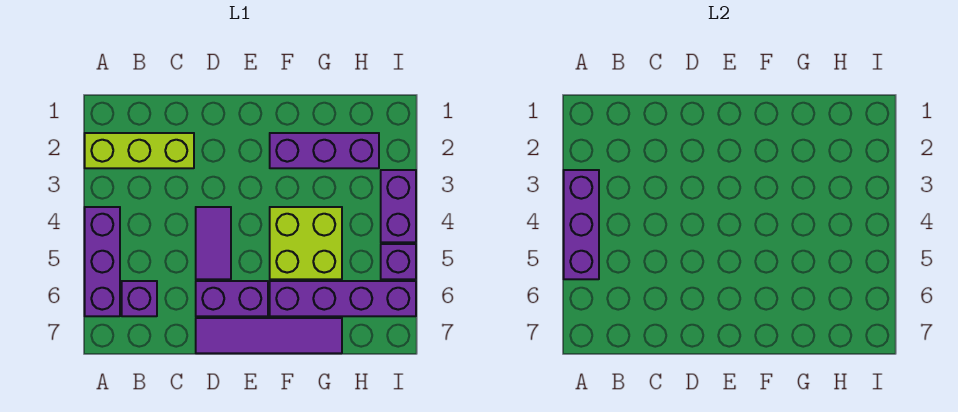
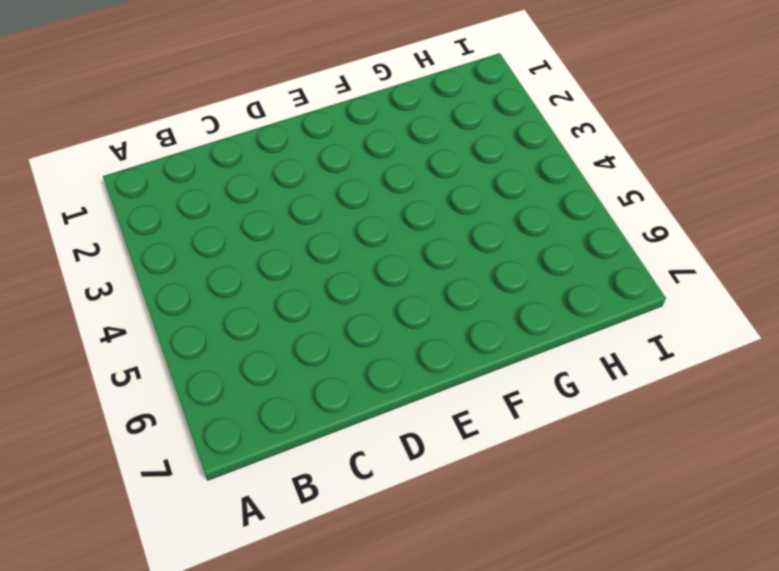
none -> lime brick A2:C2 level 1
none -> purple brick A4:A6 level 1
none -> purple brick B6 level 1

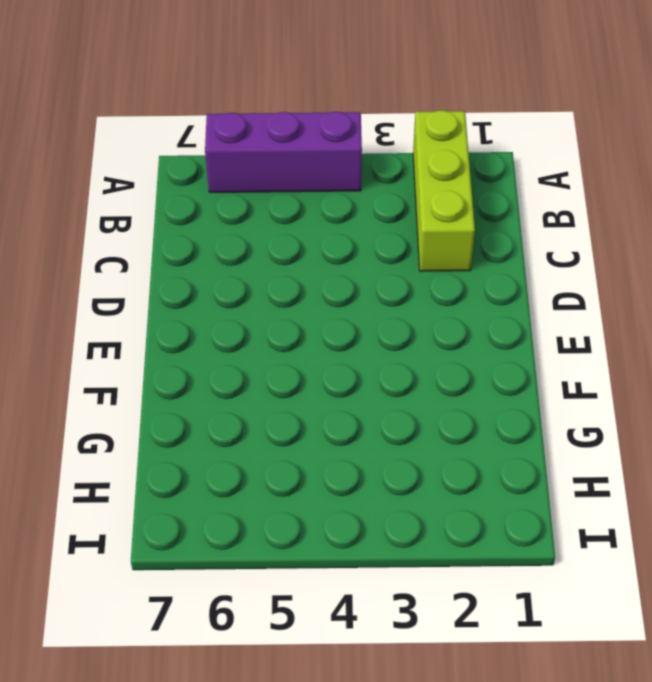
none -> purple brick B6 level 1
none -> purple tile D4:D5 level 1
none -> purple brick D6:E6 level 1

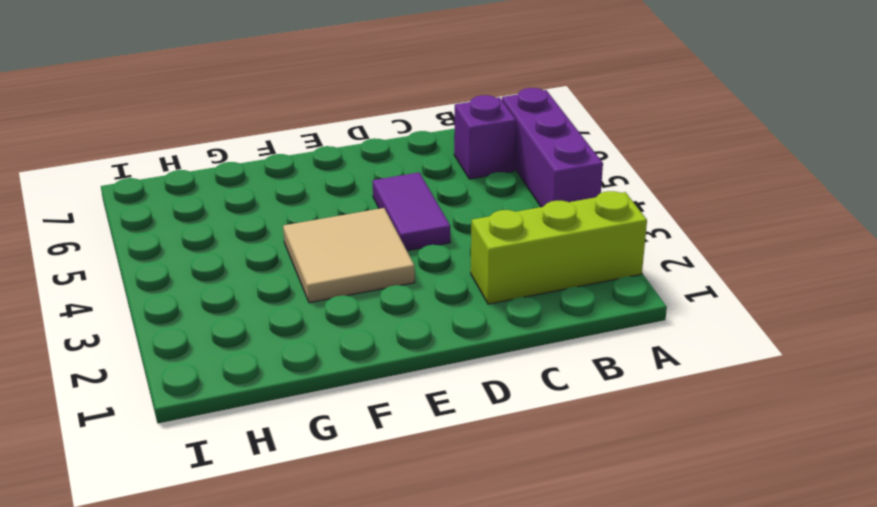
tan tile E3:F4 level 1 -> lime brick F4:G5 level 1
none -> purple brick D6:E6 level 1
none -> purple tile D7:G7 level 1
none -> purple brick F2:H2 level 1

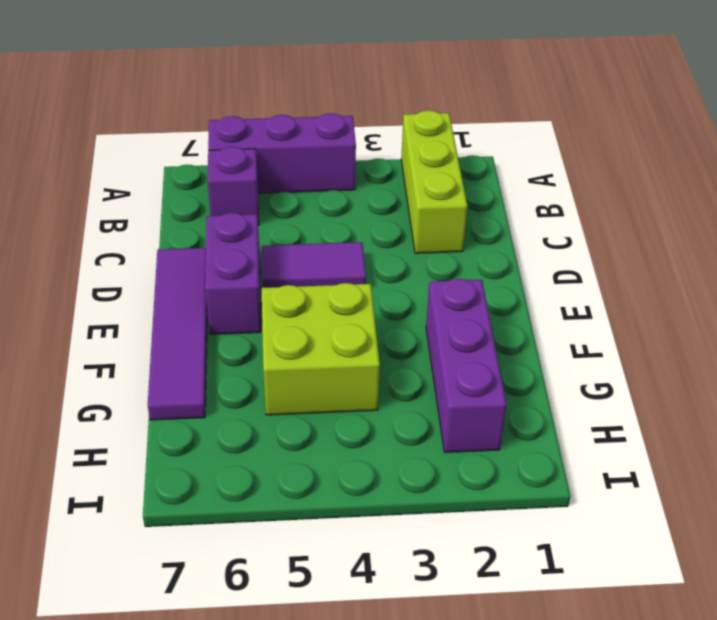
none -> purple brick F6:I6 level 1
none -> purple brick I3:I4 level 1
none -> purple brick I5 level 1

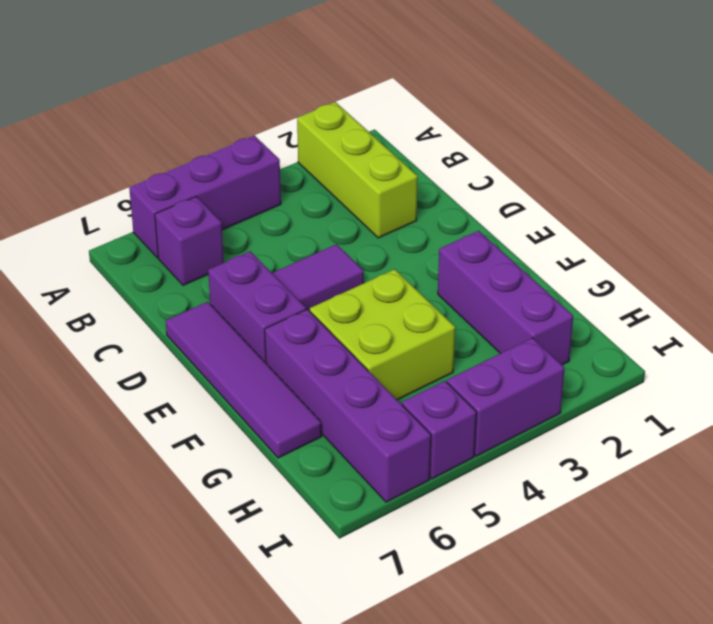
none -> purple brick A3:A5 level 2

